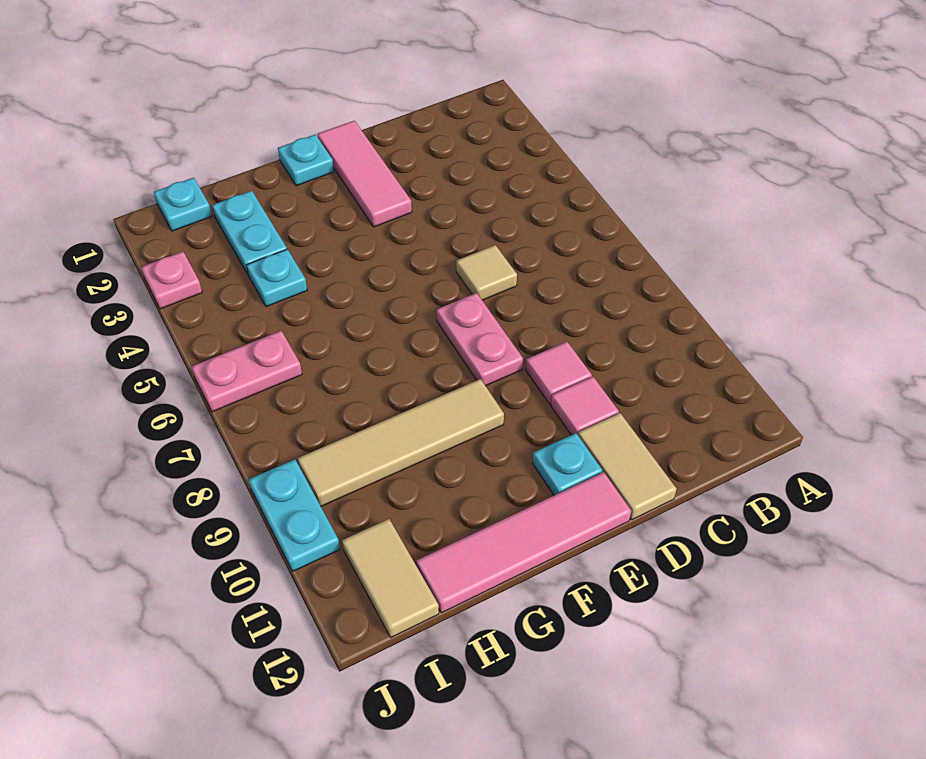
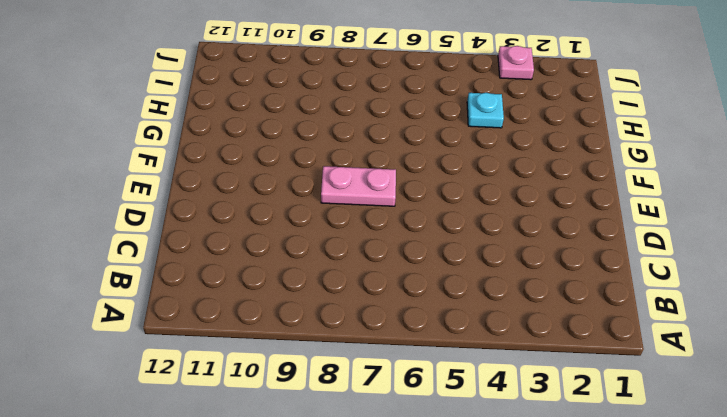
none -> tan tile D6 level 1
none -> pink tile D9 level 1
none -> pink tile D10 level 1

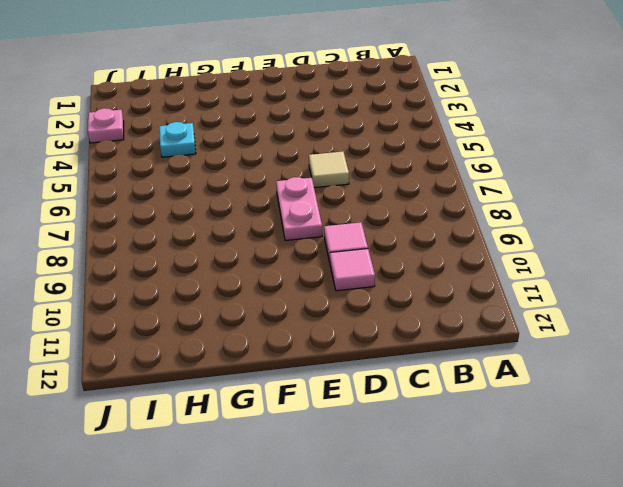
none -> tan tile D11:D12 level 1
none -> pink tile E1:E3 level 1
none -> cyan plate E11 level 1

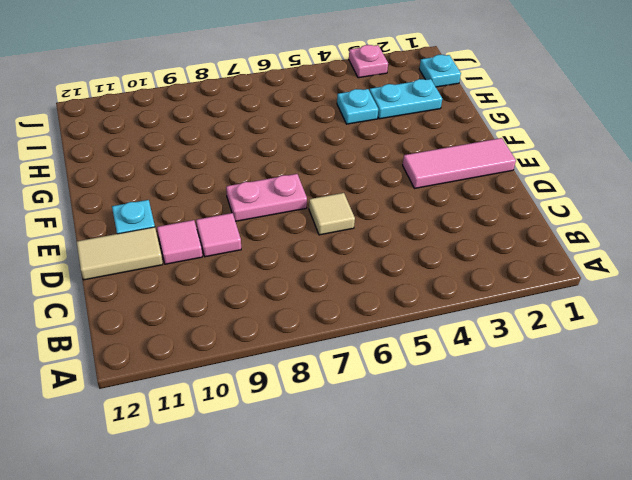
none -> pink tile E12:H12 level 1
none -> cyan plate F1 level 1
none -> tan tile F9:I9 level 1

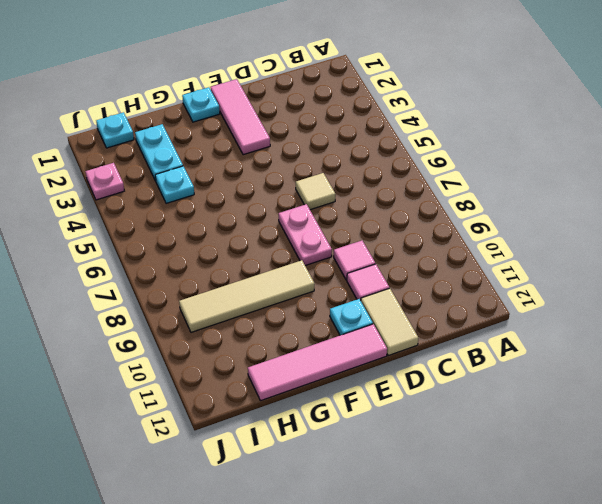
none -> pink plate I6:J6 level 1
none -> tan tile I11:I12 level 1
none -> cyan plate J9:J10 level 1

